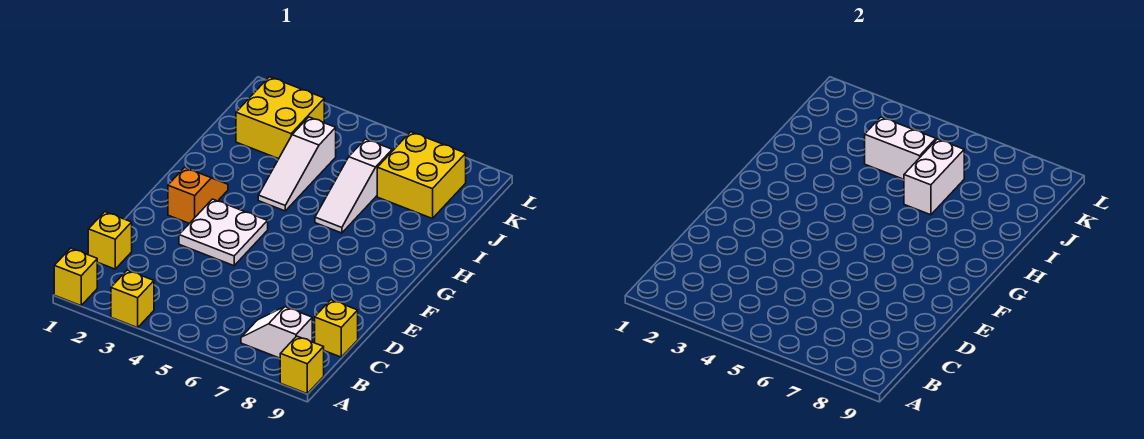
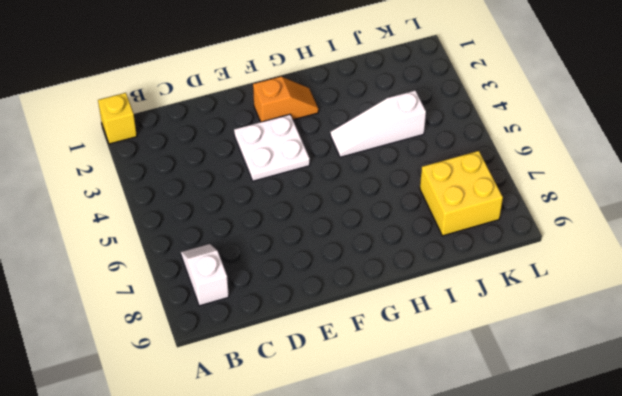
none -> yellow brick A3 level 1
none -> yellow brick A9 level 1
none -> yellow brick C1 level 1

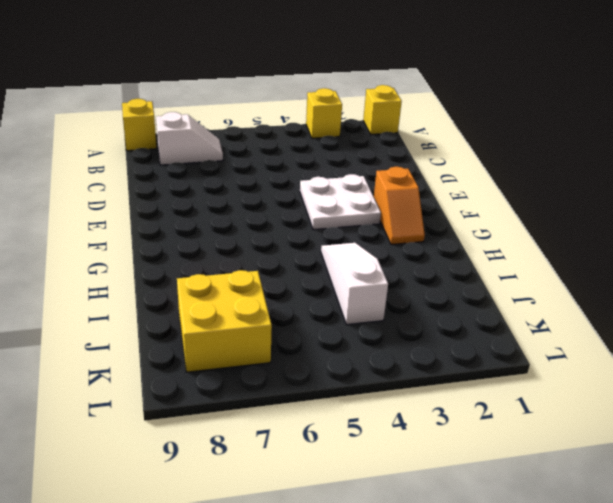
none -> yellow brick C1 level 1
none -> yellow brick C9 level 1
none -> white slope H6:J6 level 1 top J

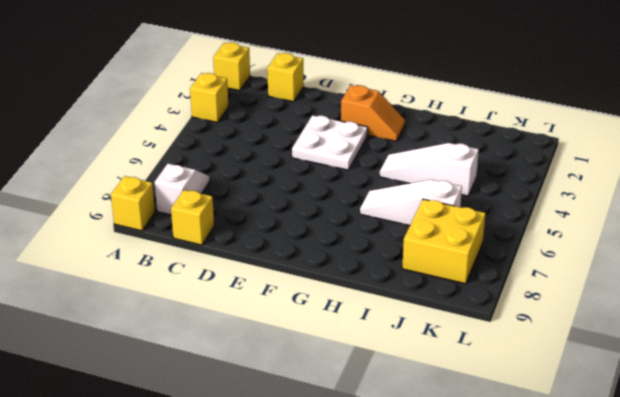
none -> yellow brick J2:K3 level 1
none -> white brick I6:J6 level 2
none -> white brick J4:J5 level 2

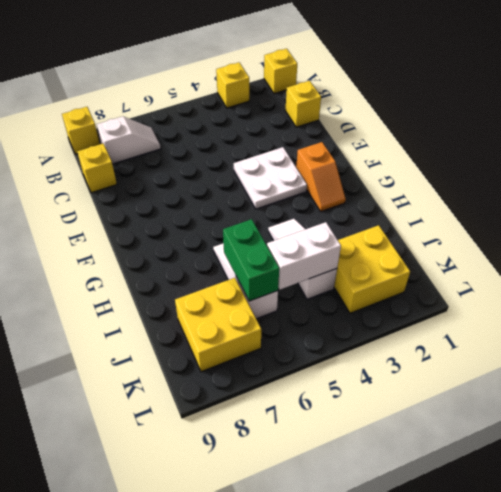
green brick I6:J6 level 2 -> white brick I6:J6 level 2

